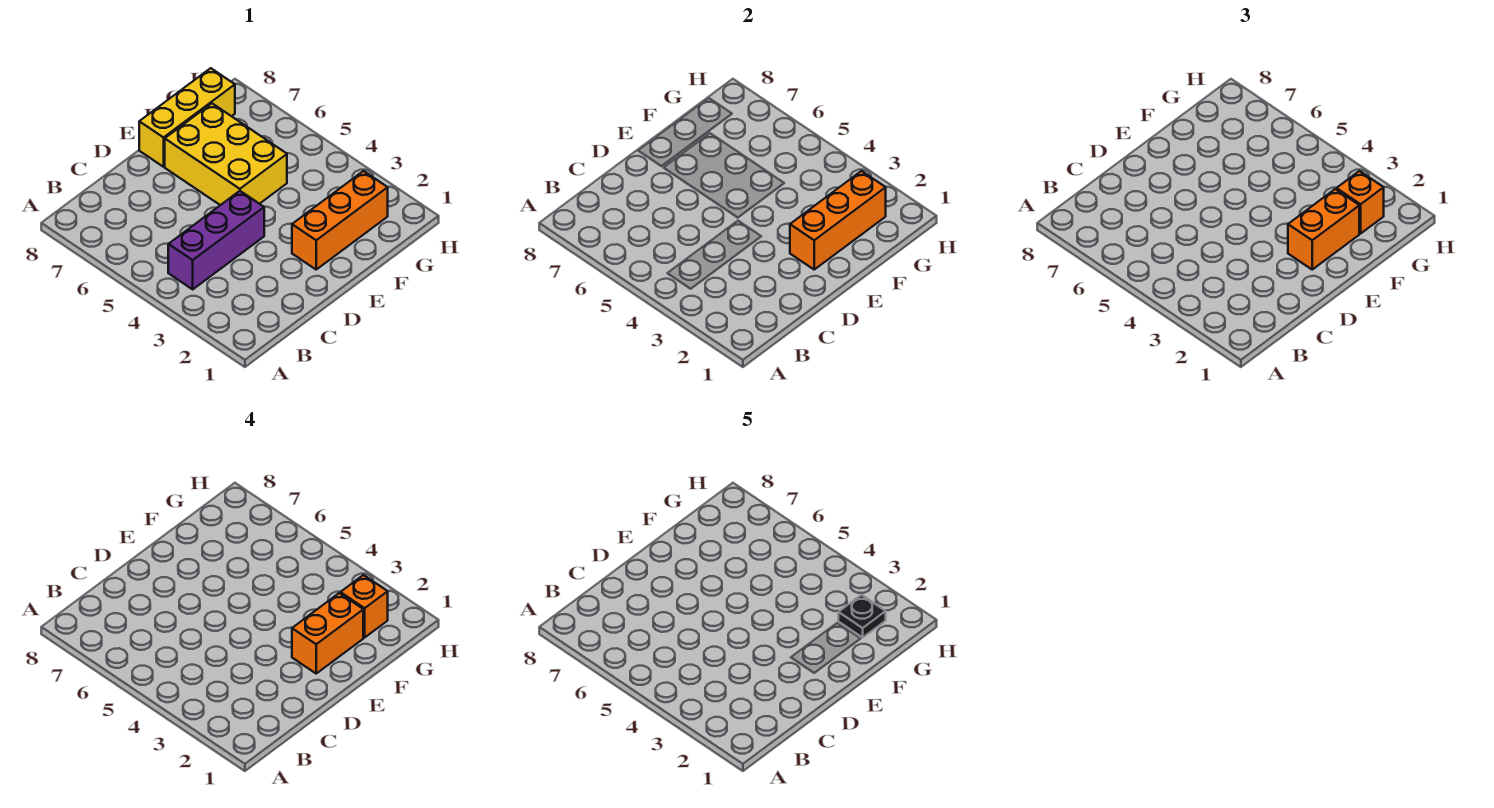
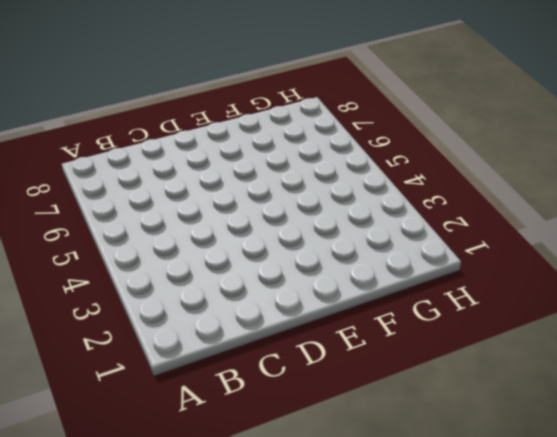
none -> purple brick B4:D4 level 1
none -> orange brick E2:G2 level 1

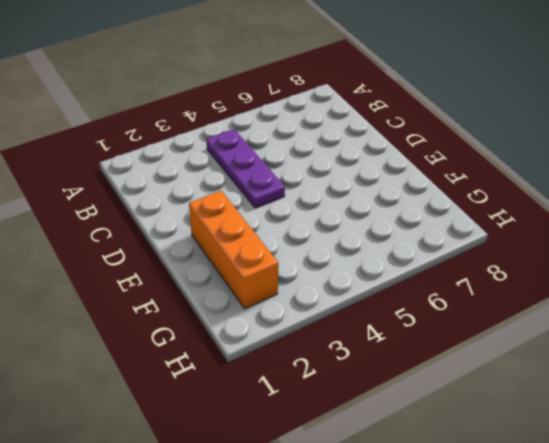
purple plate B4:D4 level 1 -> purple brick B4:D4 level 1
none -> yellow brick E5:F7 level 1
none -> yellow brick E8:G8 level 1

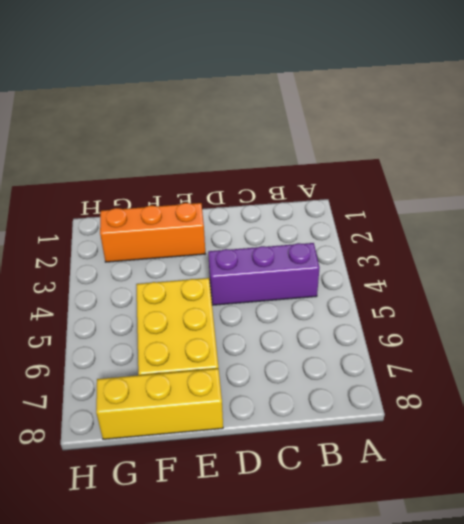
none -> orange brick E2:G2 level 2
none -> orange brick E2:F2 level 3

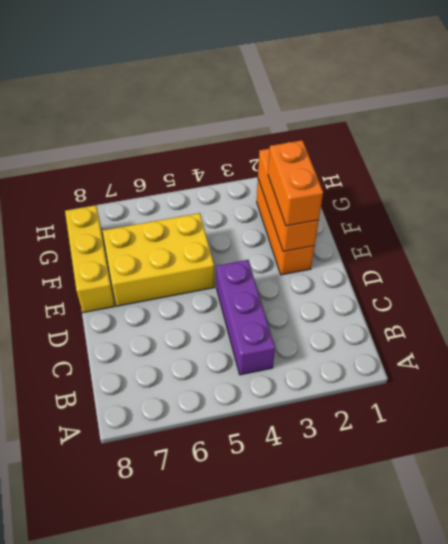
none -> orange brick G2 level 3
none -> orange brick E2:F2 level 4

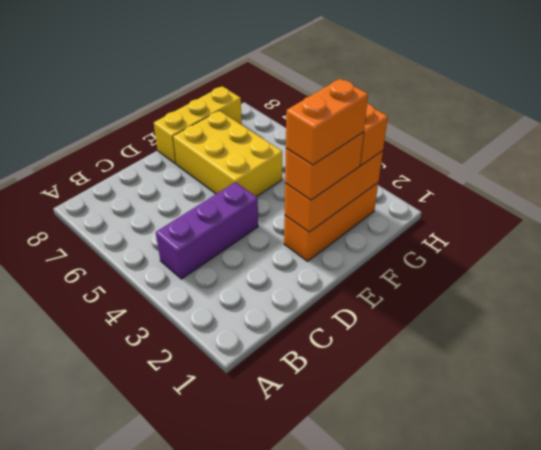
none -> orange brick G2 level 4
none -> black plate G2 level 5

